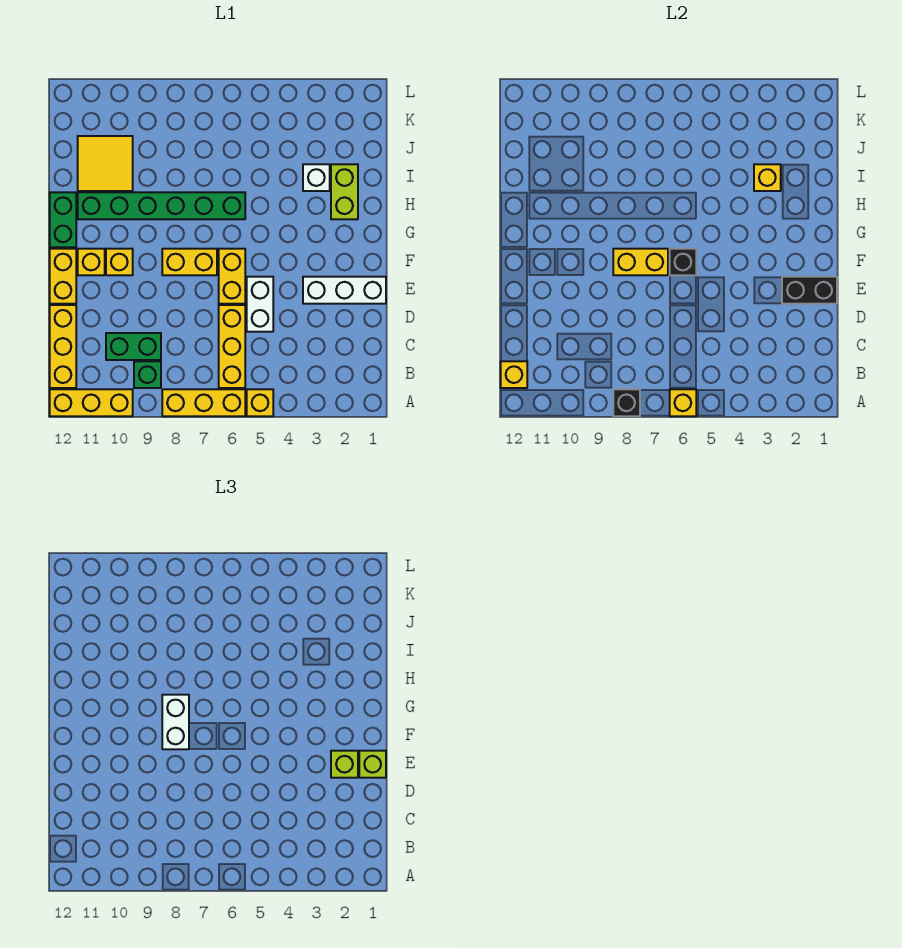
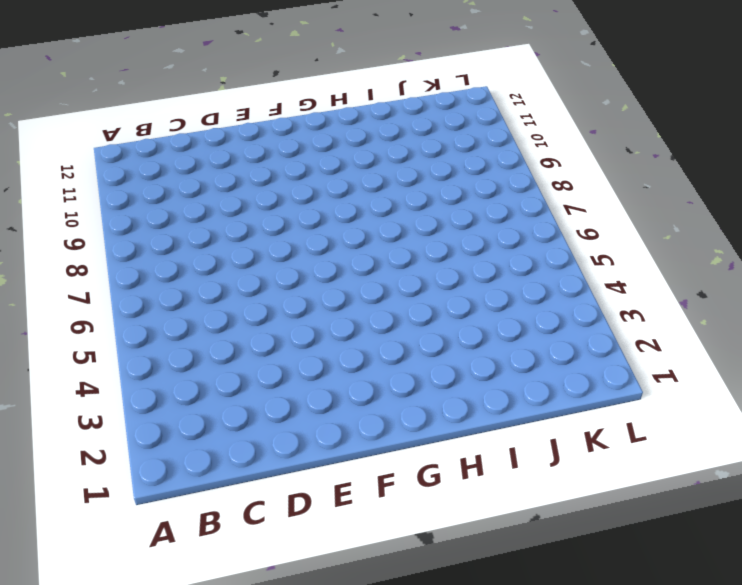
none -> yellow brick A5 level 1
none -> yellow brick A6:A8 level 1
none -> yellow brick A10:A12 level 1

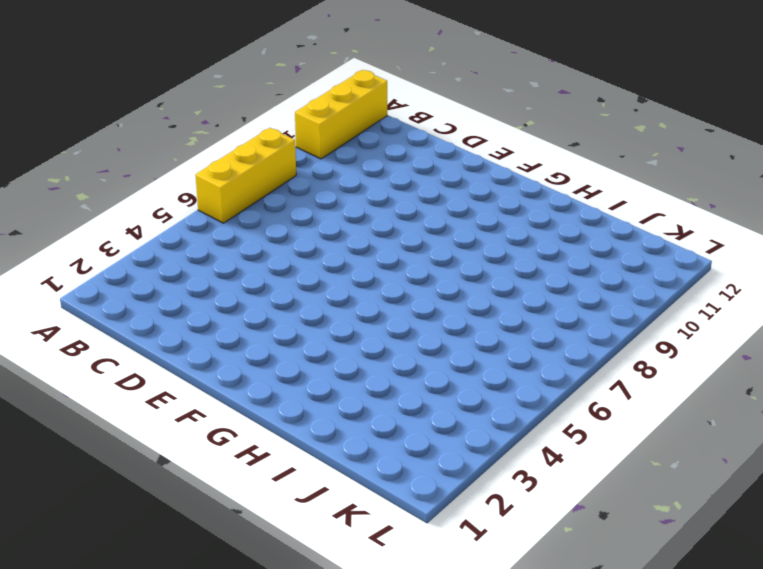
none -> yellow brick A5 level 1
none -> yellow brick B6:D6 level 1
none -> green brick B9 level 1

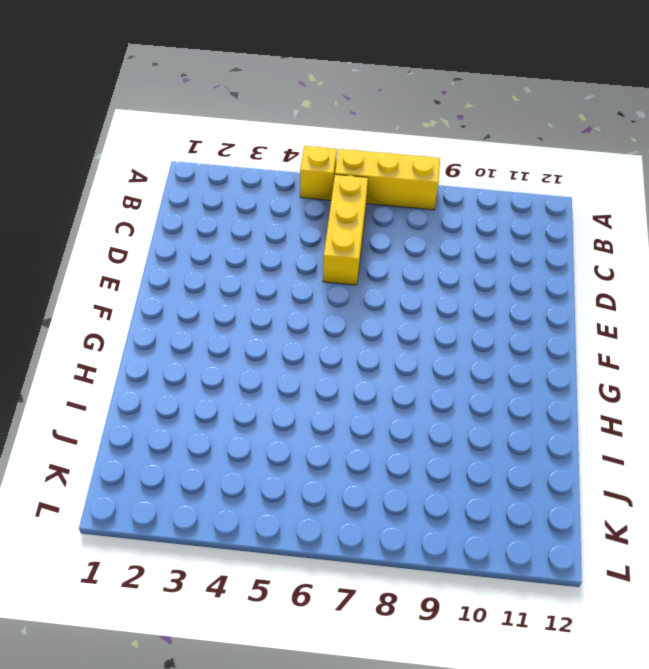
none -> yellow brick A10:A12 level 1
none -> green brick B9 level 1
none -> yellow brick B12:D12 level 1

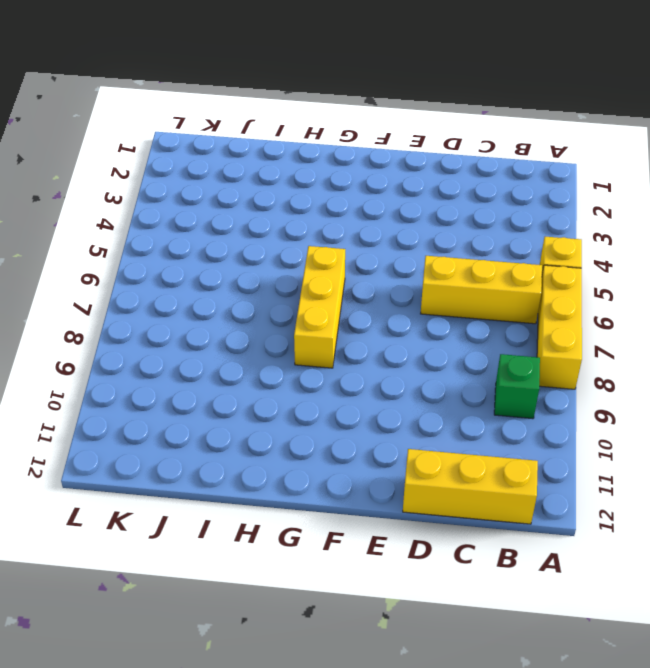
yellow brick G6:G8 level 1 -> yellow brick A10:A12 level 1
none -> green brick C9:C10 level 1
none -> white brick D5:E5 level 1
none -> white brick E1:E3 level 1

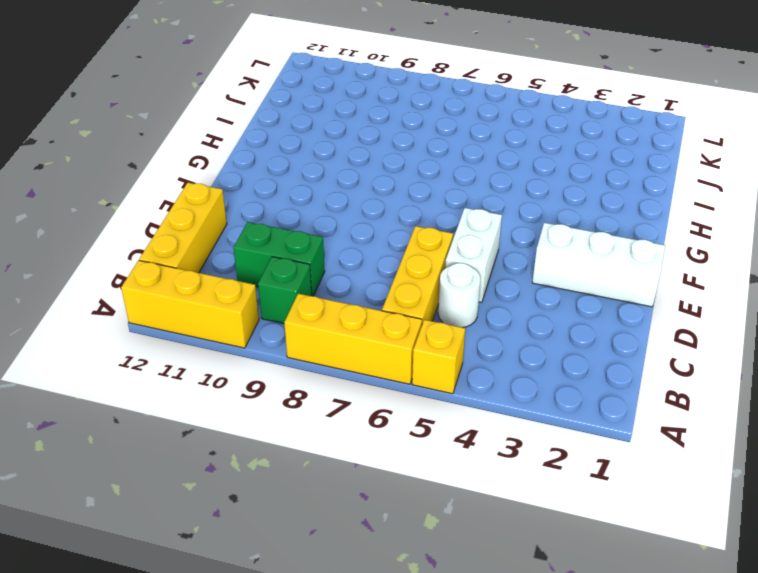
white round brick C5 level 1 -> none
none -> yellow brick E6:F6 level 1
none -> yellow brick E12:F12 level 1
none -> yellow brick F7:F8 level 1

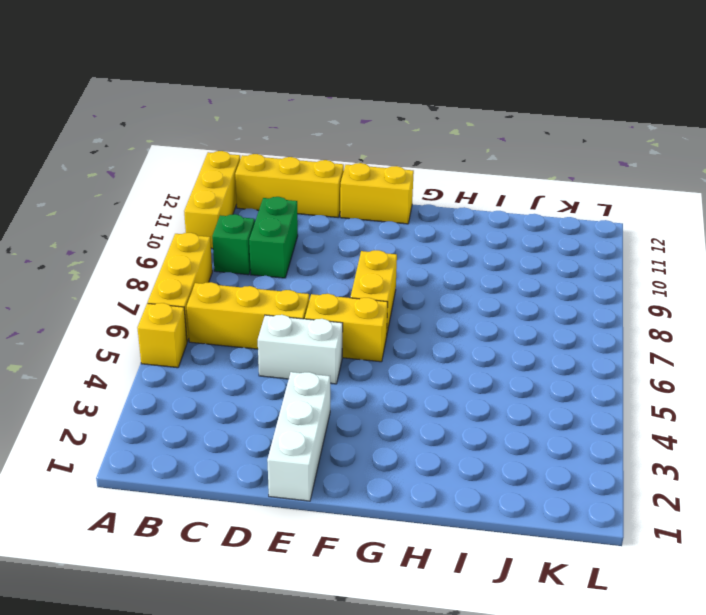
none -> yellow brick F10 level 1
none -> yellow brick F11 level 1
none -> green brick G12:H12 level 1

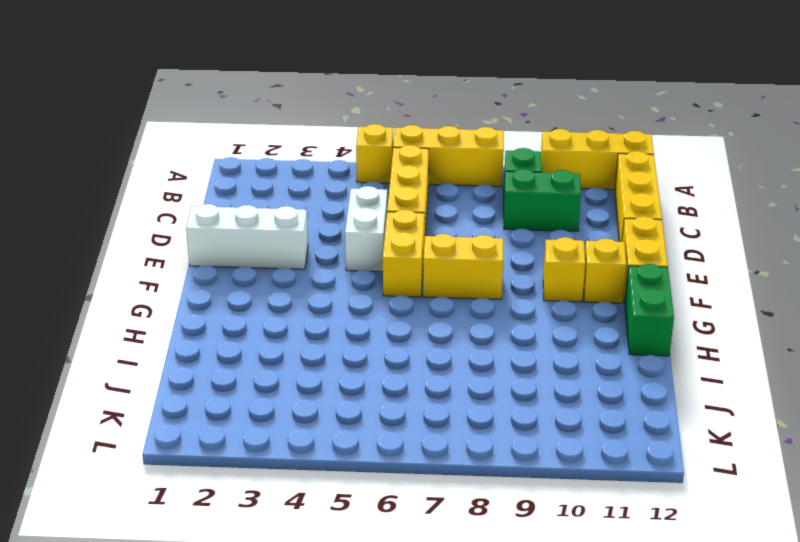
none -> lime brick H2:I2 level 1
none -> green brick H6:H11 level 1
none -> white brick I3 level 1

